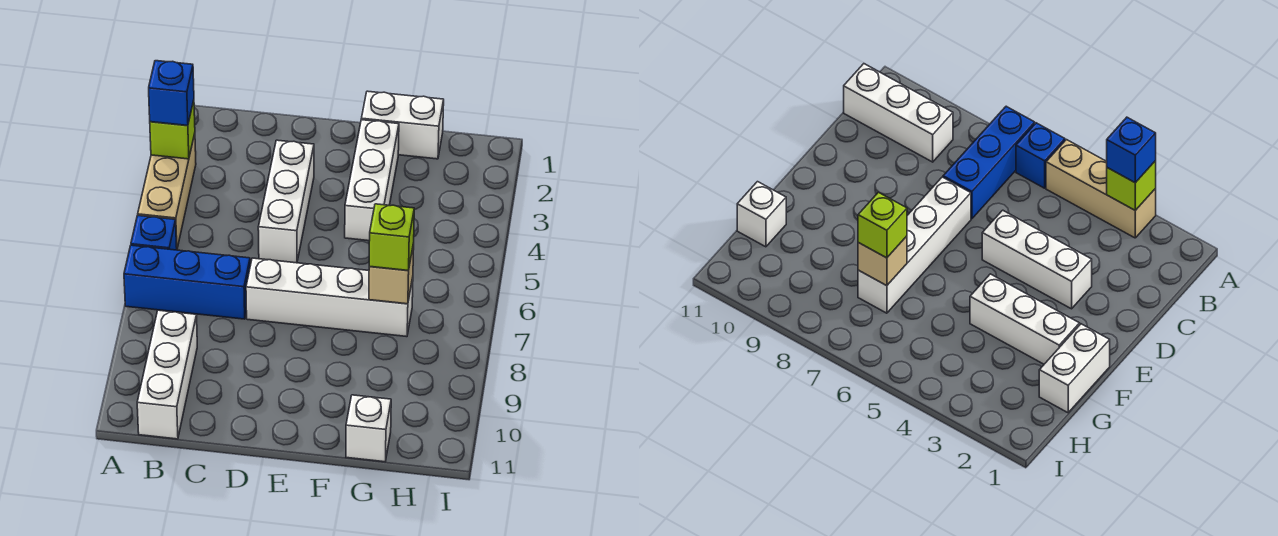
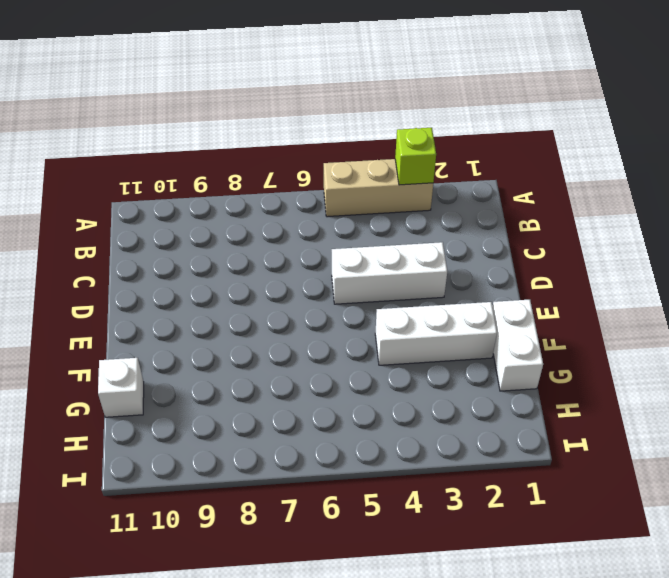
none -> blue brick A6 level 1
none -> blue brick A7:C7 level 1
none -> white brick B9:B11 level 1

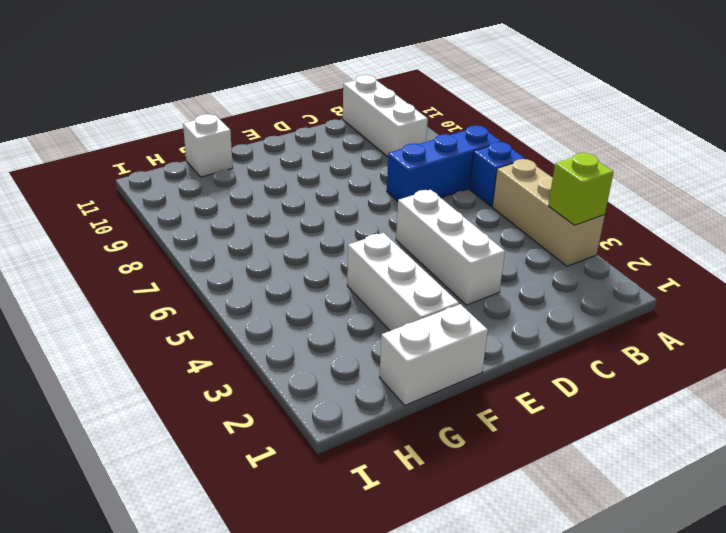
none -> white brick D7:G7 level 1
none -> tan brick G7 level 2
none -> blue brick A3 level 3

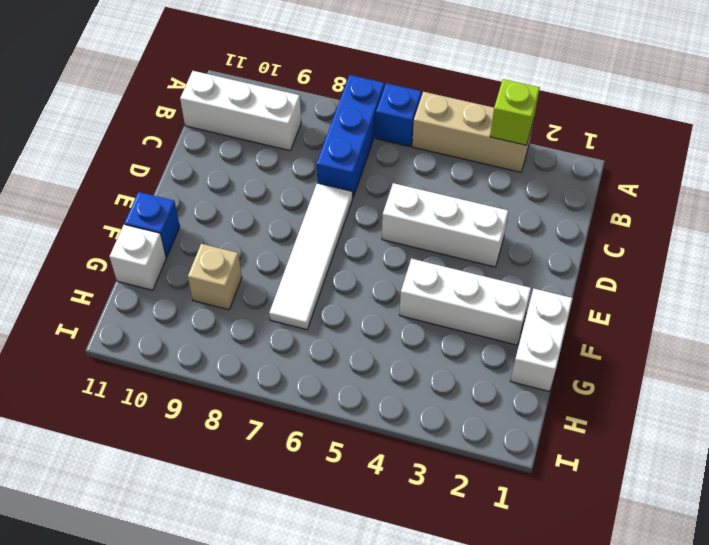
white tile D7:G7 level 1 -> white brick D7:G7 level 1
blue brick F11 level 1 -> blue brick A3 level 3
tan brick G9 level 1 -> tan brick G7 level 2
none -> lime brick G7 level 3

